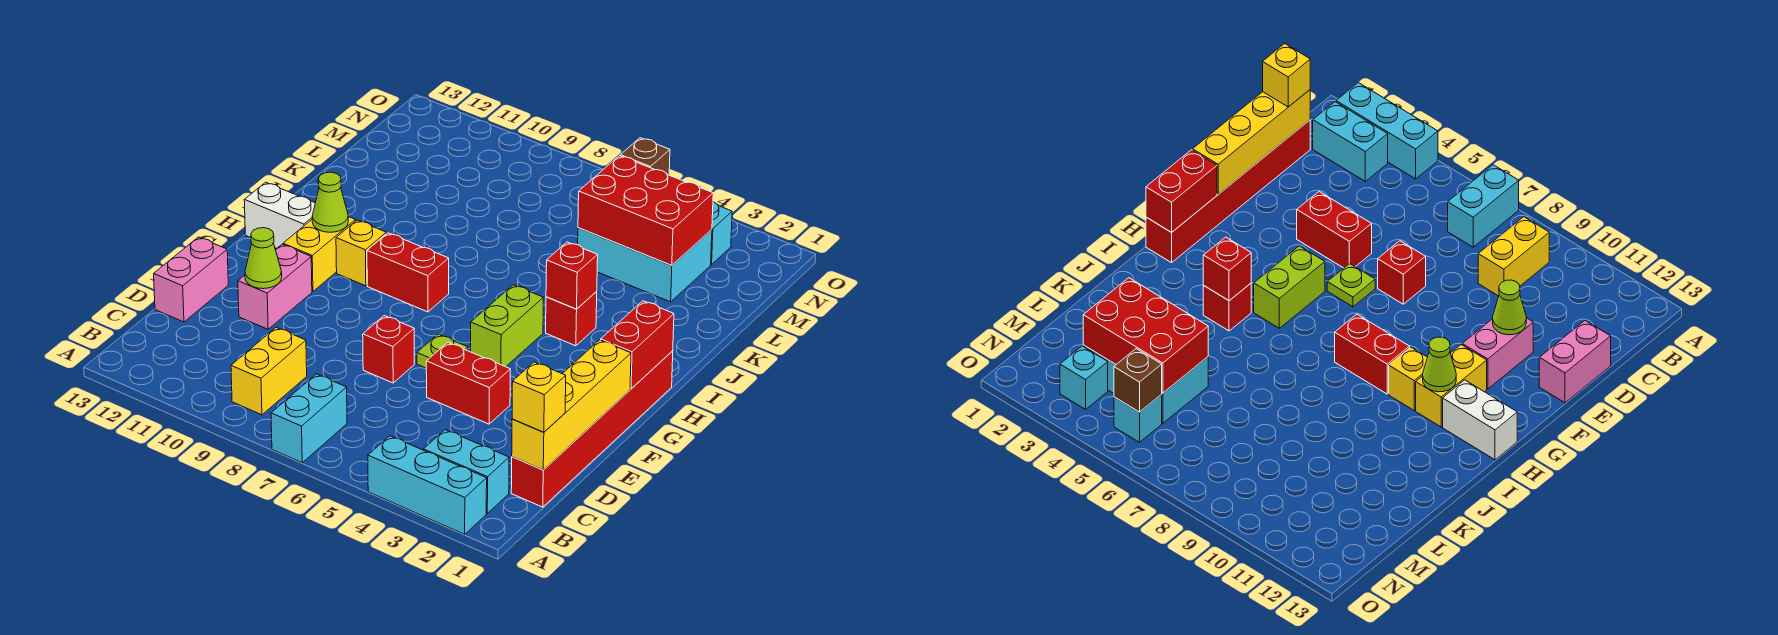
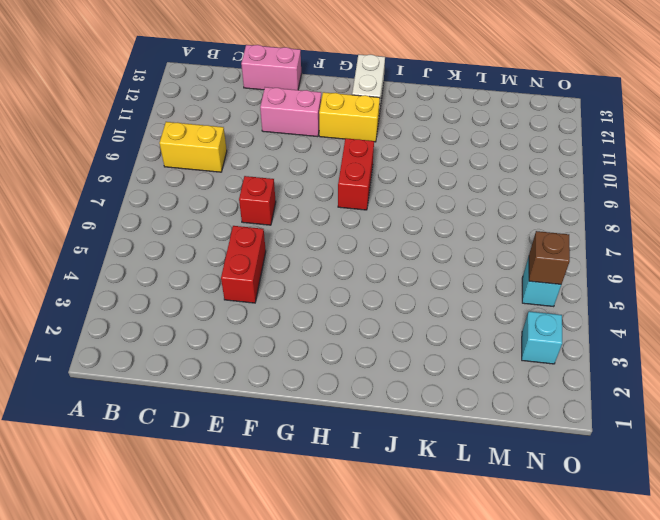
none -> cyan brick A2:A4 level 1
none -> cyan brick A7:B7 level 1
none -> cyan brick B2:B3 level 1

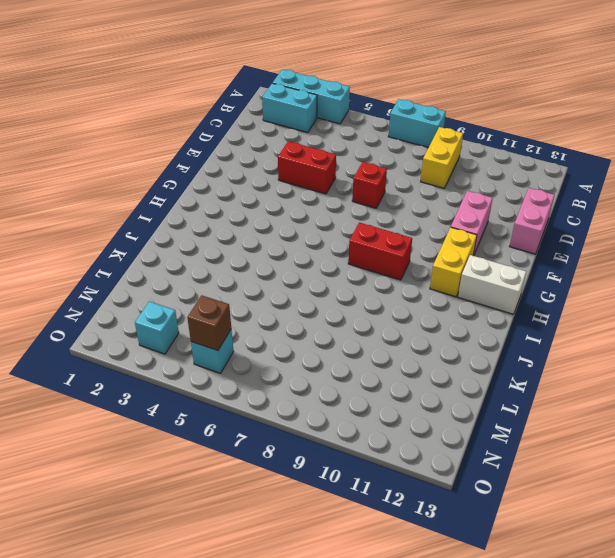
cyan brick A7:A8 level 1 -> cyan brick A7:B7 level 1
none -> red brick C1:H1 level 1
none -> lime plate F6 level 1
none -> lime brick G5:H5 level 1

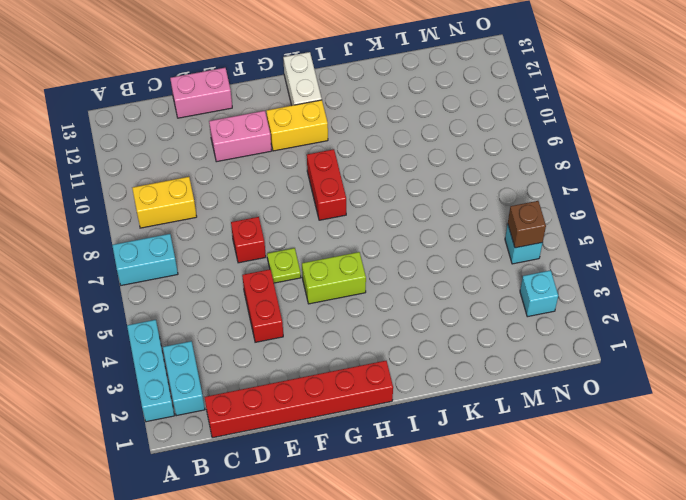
none -> yellow brick H10 level 1
none -> red brick I4 level 1
none -> cyan brick L3:M5 level 1

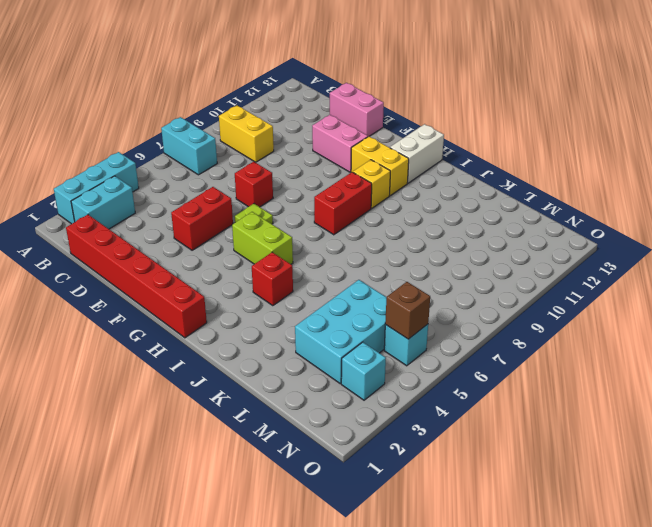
none -> yellow brick C1:F1 level 2
none -> lime cone E11 level 2
none -> red brick G1:H1 level 2

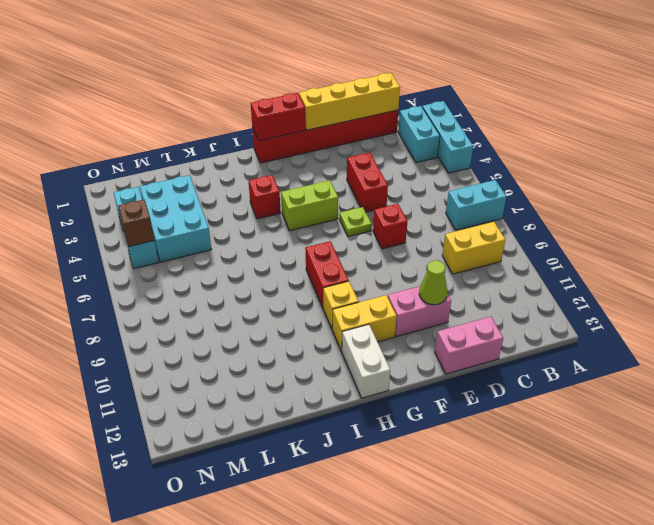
none -> lime cone H11 level 2
none -> red brick I4 level 2
none -> red brick L3:M5 level 2

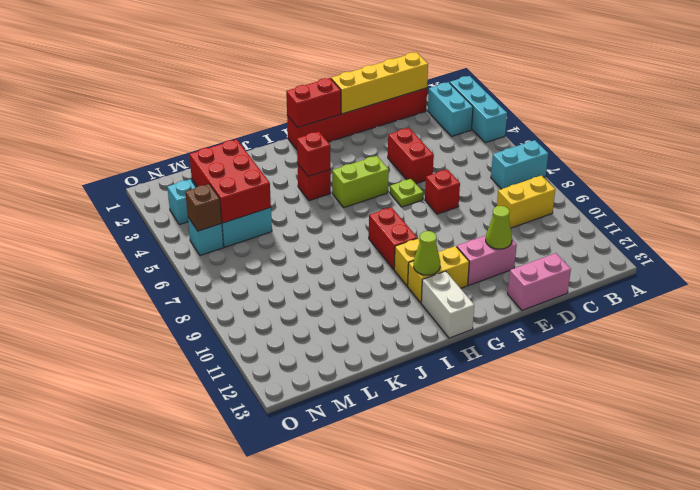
none -> yellow brick C1 level 3

